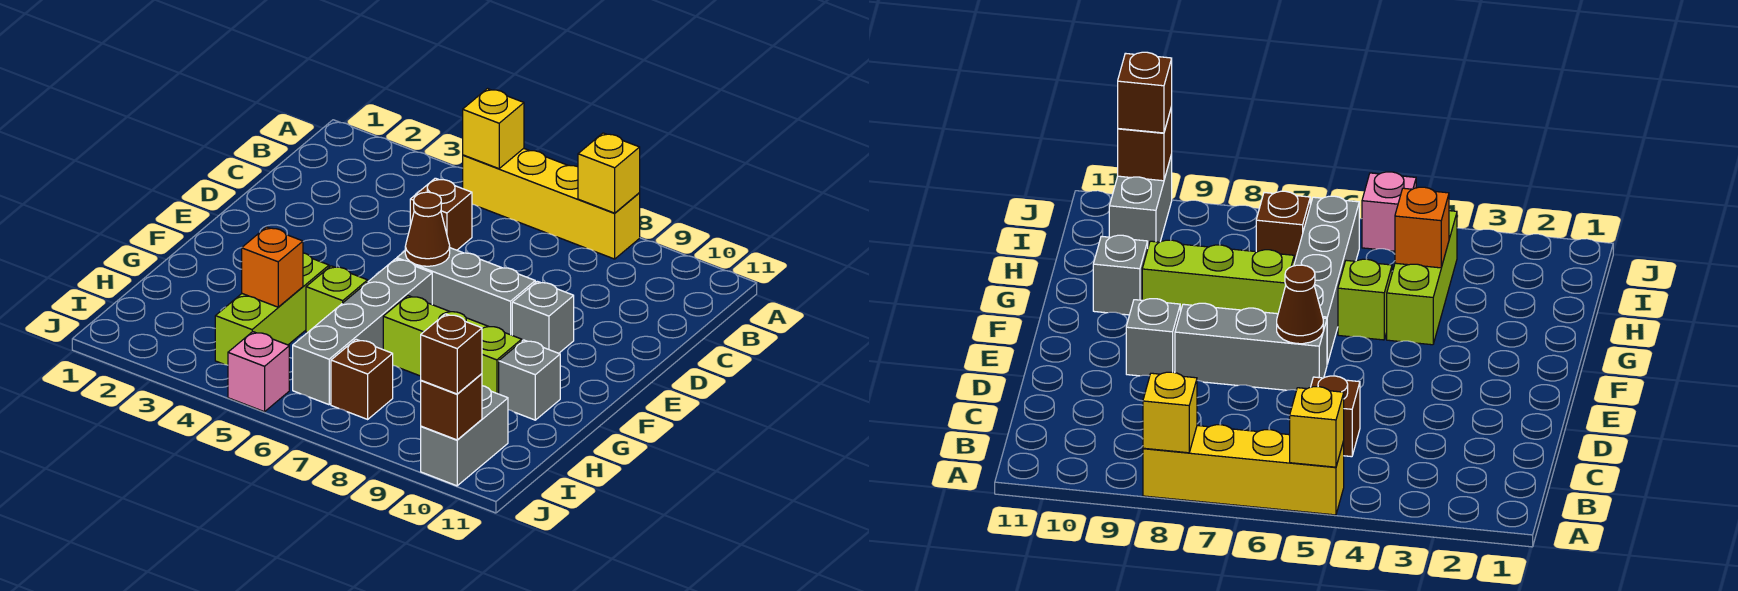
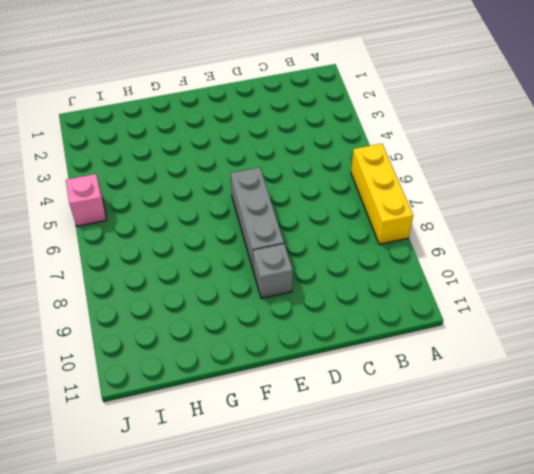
yellow brick A6:A8 level 1 -> yellow brick A5:A8 level 1
none -> brown brick C5 level 1
none -> grey brick F6:I6 level 1
none -> lime brick G4:I4 level 1

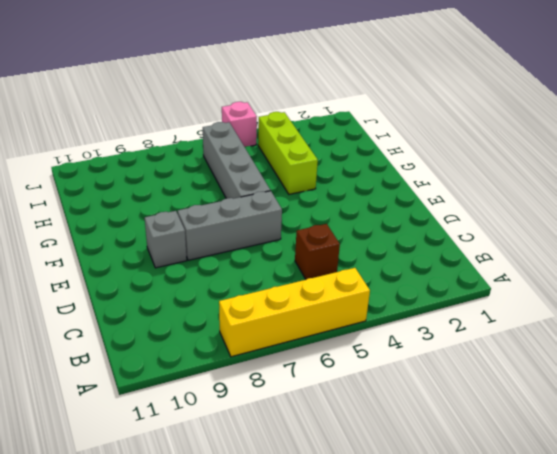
none -> lime brick G5 level 1
none -> lime brick G7:G9 level 1
none -> grey brick G10 level 1

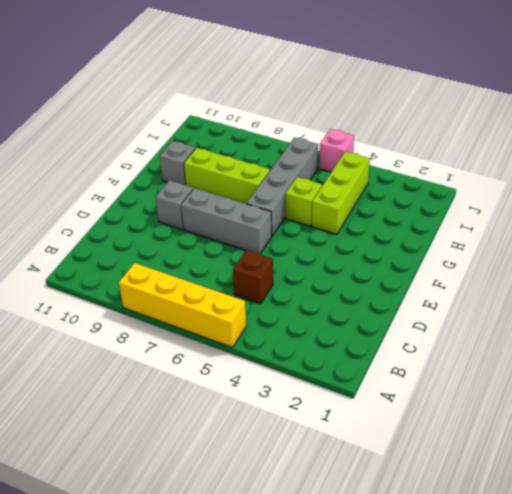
none -> brown brick I7 level 1
none -> grey brick I10:J10 level 1
none -> yellow brick A5 level 2

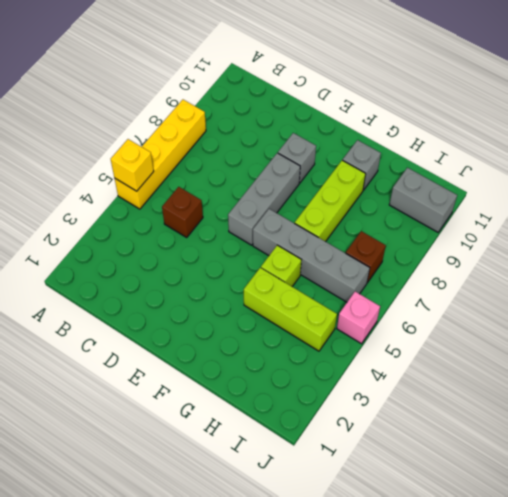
none -> yellow brick A8 level 2
none -> brown cone E6 level 2
none -> orange brick H4 level 2

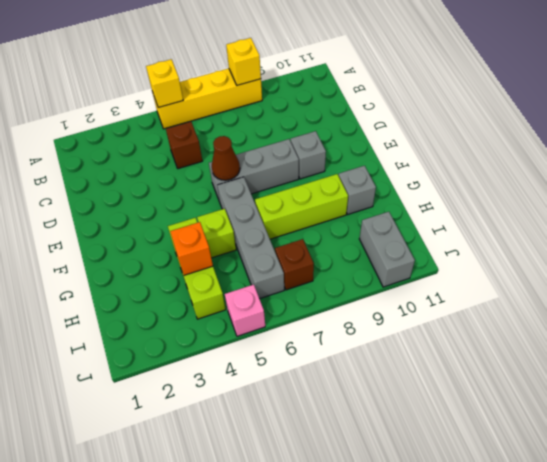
none -> brown brick J10 level 2
none -> brown brick J10 level 3

